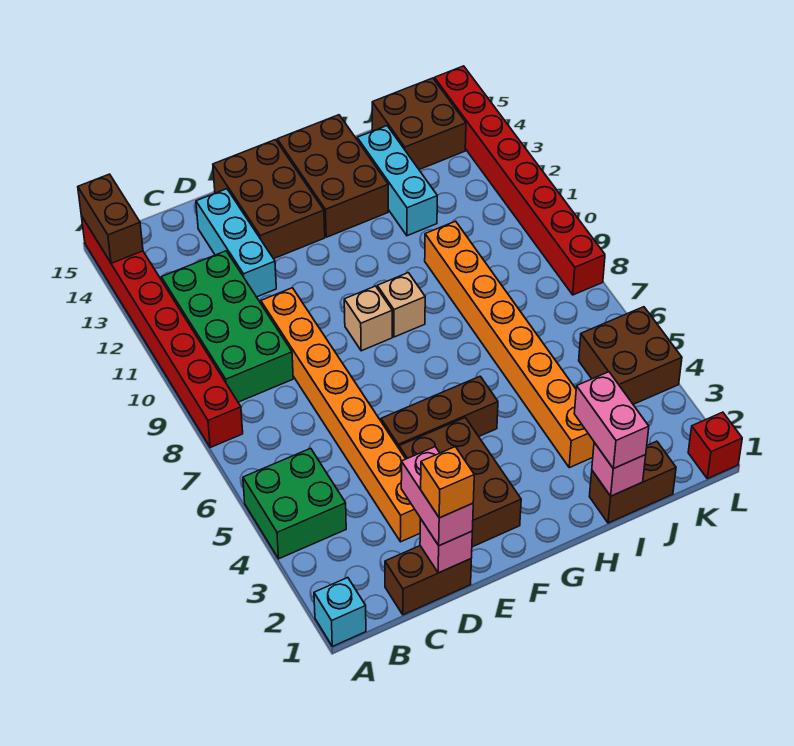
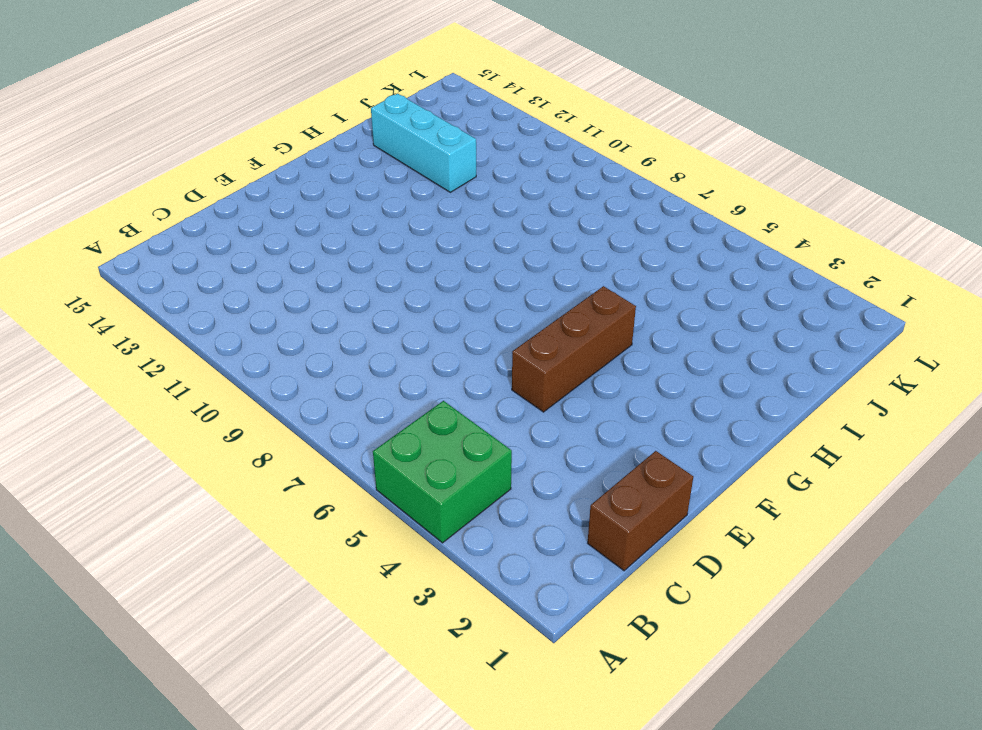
none -> cyan brick A1 level 1
none -> red brick A8:A15 level 1
none -> green brick B9:C12 level 1

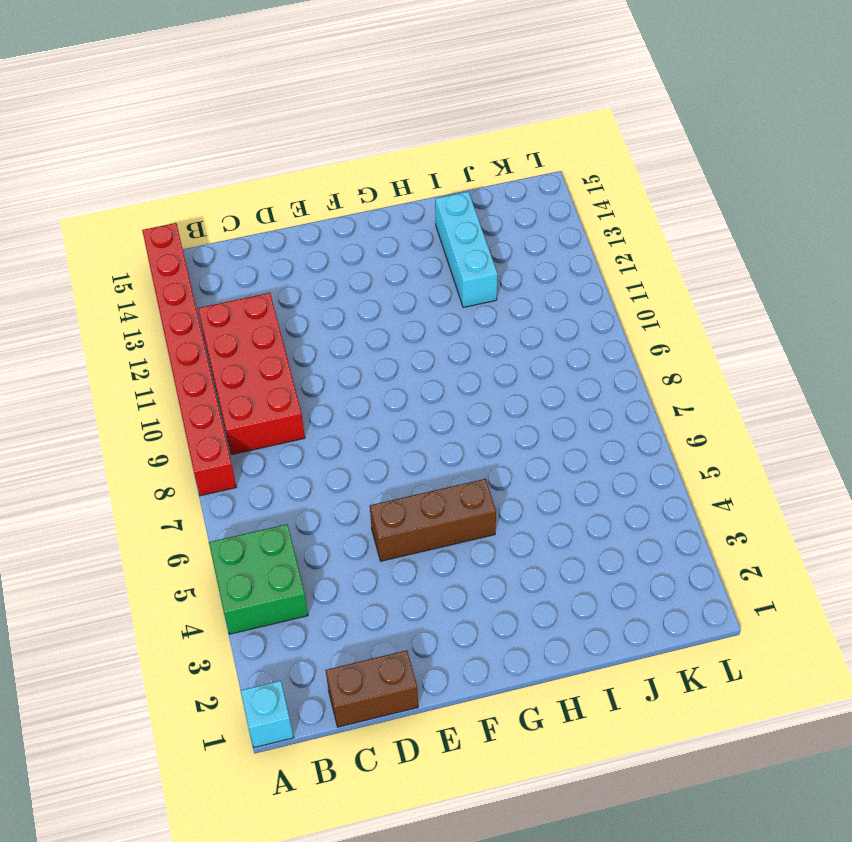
red brick B9:C12 level 1 -> green brick B9:C12 level 1
none -> orange brick D3:D10 level 1
none -> cyan brick D12:D14 level 1
none -> brown brick E2:F4 level 1

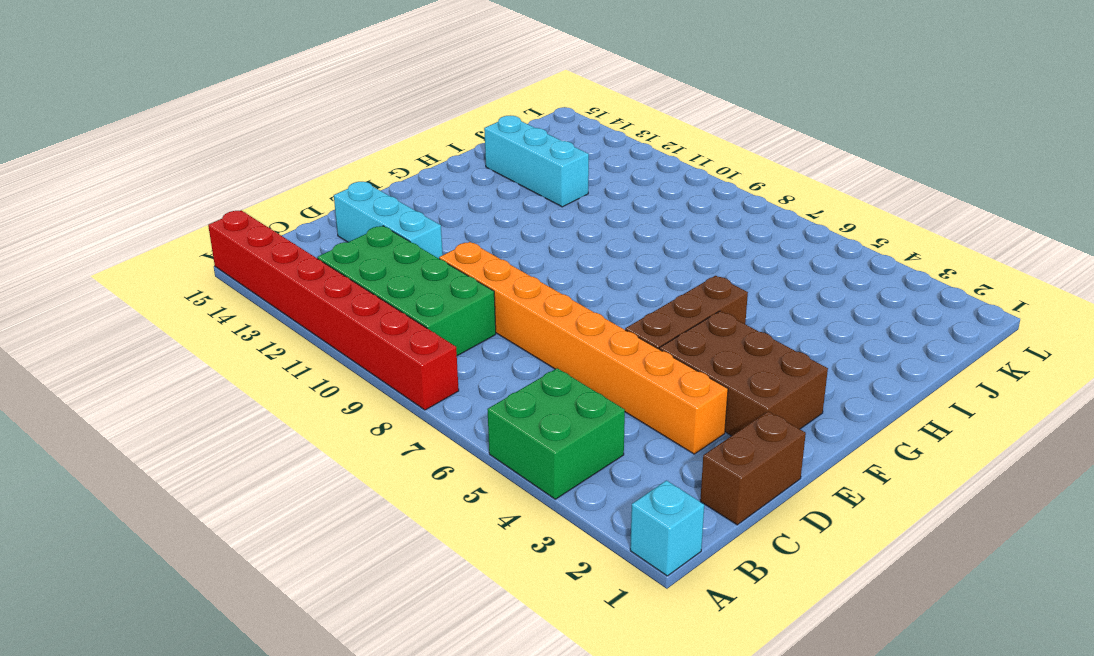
none -> brown brick E13:F15 level 1
none -> tan brick F9 level 1
none -> tan brick G9 level 1

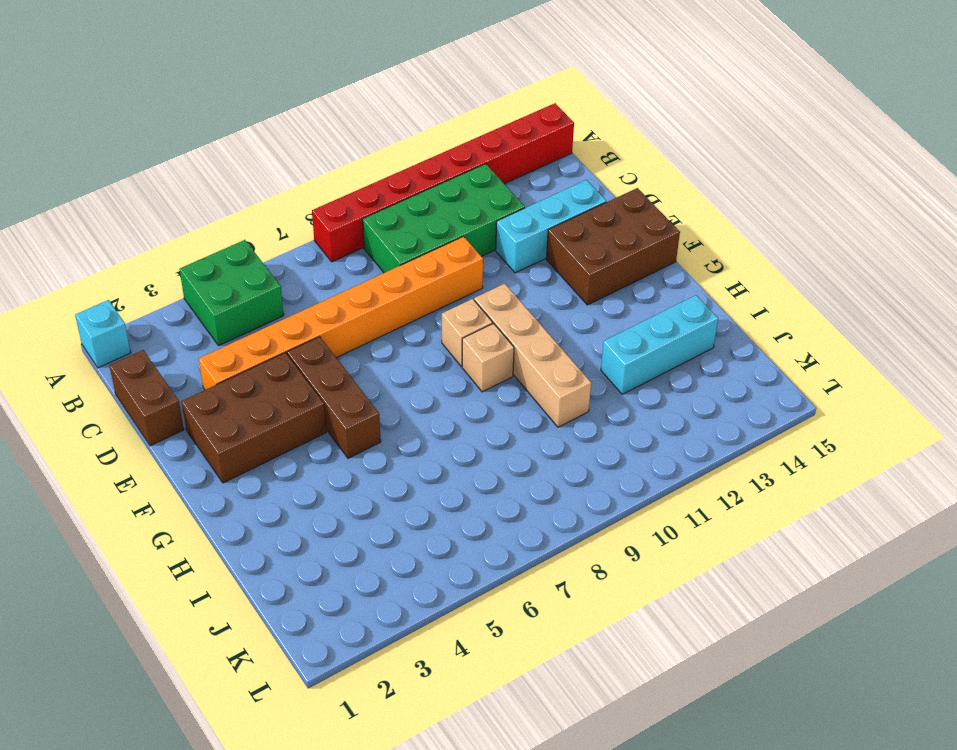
tan brick F10:I10 level 1 -> orange brick I3:I10 level 1
none -> brown brick G13:H15 level 1
none -> brown brick I1:J1 level 1
none -> brown brick J14:K15 level 1

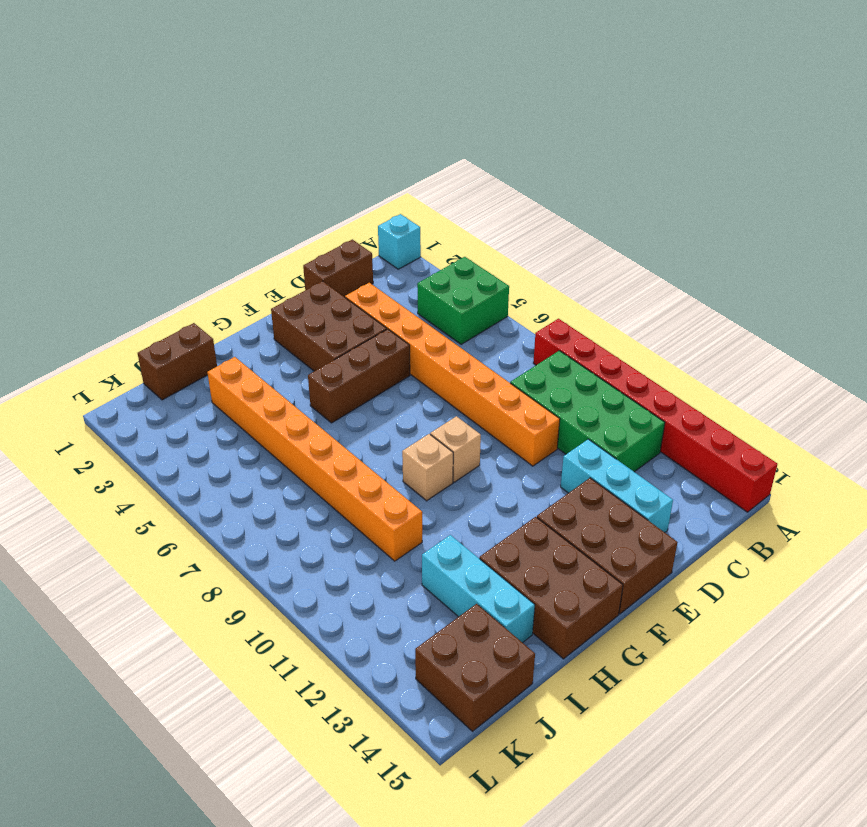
none -> brown brick K4:L5 level 1
none -> red brick L1 level 1
none -> red brick L8:L15 level 1

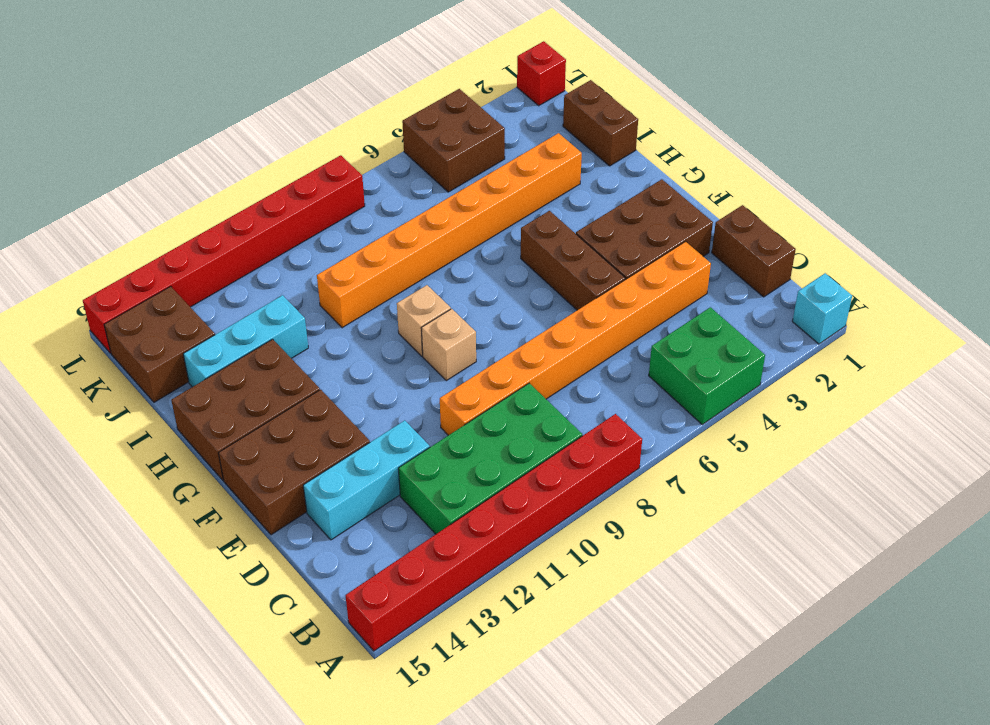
none -> brown brick A14:A15 level 2
none -> pink brick D1 level 2
none -> pink brick I1 level 2

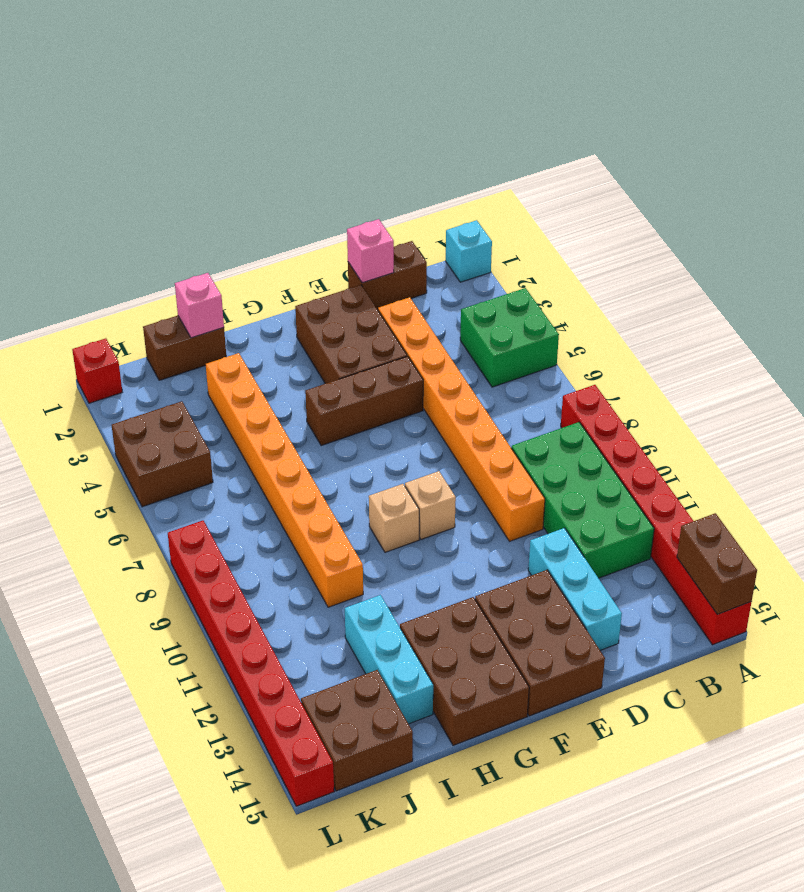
none -> pink brick D1:D2 level 3
none -> pink brick I1:I2 level 3
none -> orange brick D1 level 4

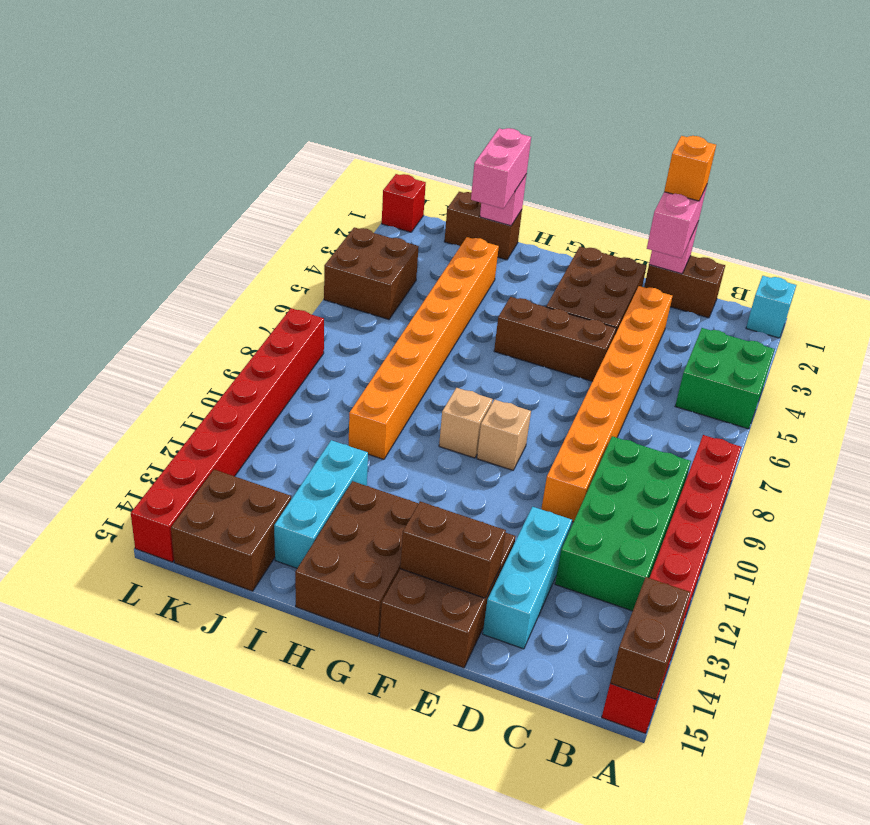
brown brick E14:F14 level 2 -> none

